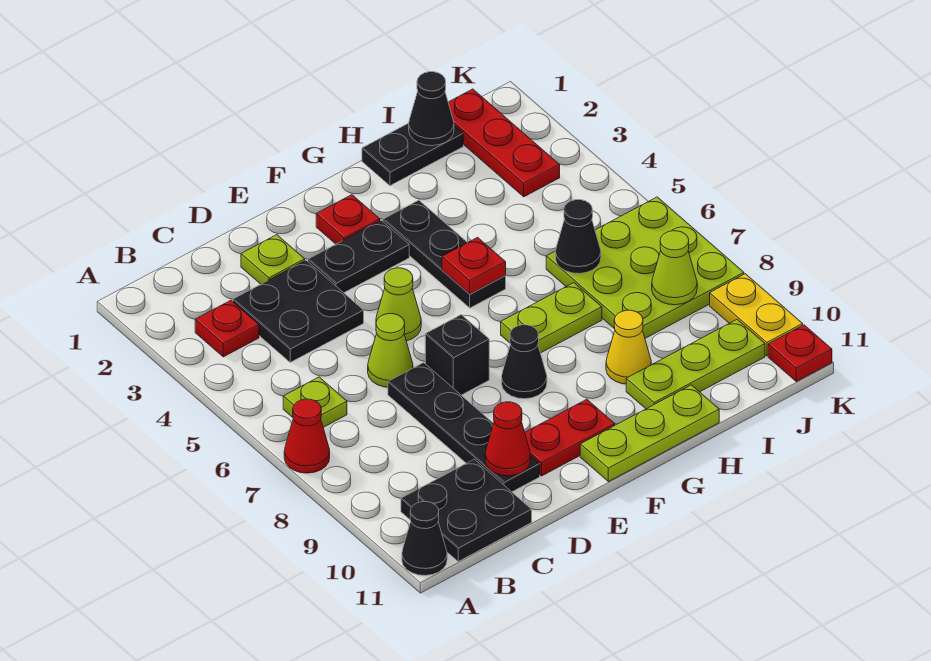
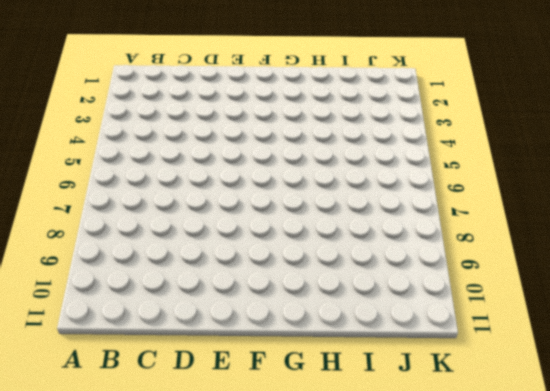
none -> red cone A7 level 1
none -> black cone A11 level 1
none -> red plate B3 level 1
none -> lime plate B6 level 1

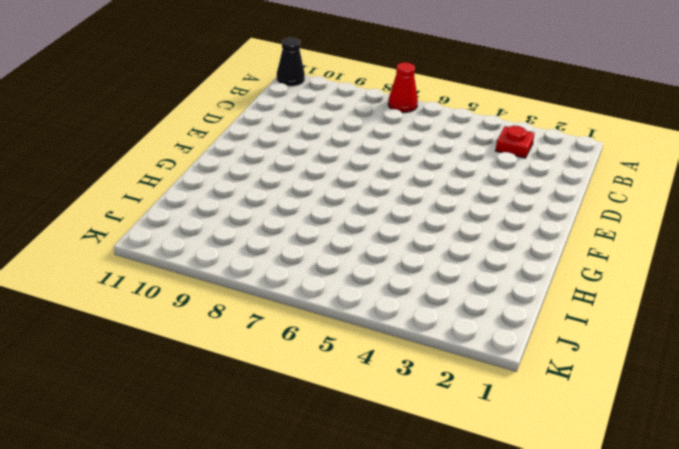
none -> lime plate B6 level 1
none -> black plate B10:C11 level 1
none -> black plate C3:D4 level 1
none -> lime plate D2 level 1

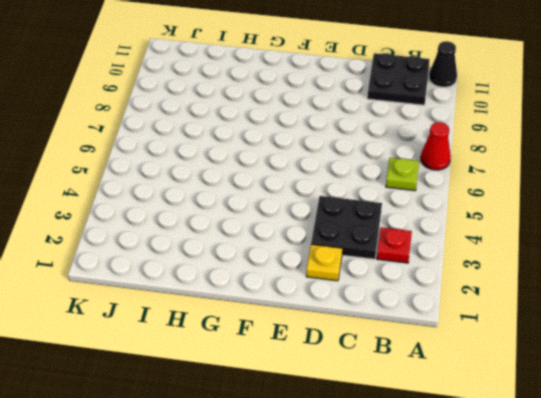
yellow plate D2 level 1 -> lime plate D2 level 1
none -> lime cone D6 level 1
none -> black plate D7:D10 level 1
none -> black plate E3:F3 level 1
none -> lime cone E5 level 1

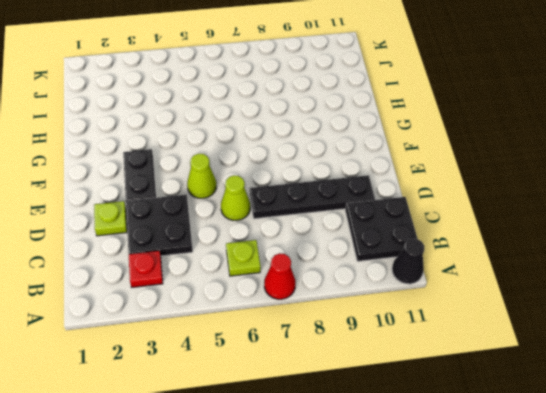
none -> black brick E7 level 1
none -> red plate E10:F10 level 1
none -> red plate F2 level 1
none -> black cone F8 level 1

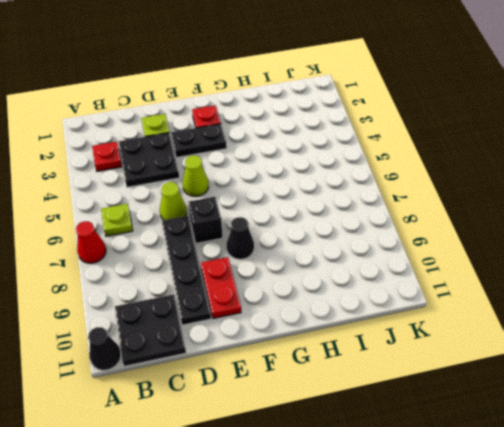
red plate E9:E10 level 1 -> red plate E10:F10 level 1
none -> lime plate F11:H11 level 1
none -> black plate G3:G5 level 1
none -> lime plate G7:H7 level 1
none -> black plate H1:I1 level 1

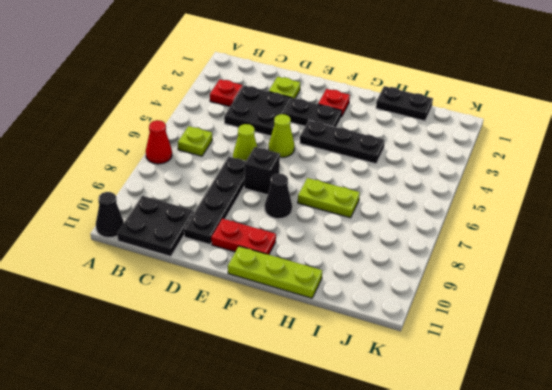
black plate F4:H4 level 1 -> black plate G3:G5 level 1
none -> yellow cone H9 level 1
none -> lime plate H10:J10 level 1
none -> lime plate I6:K8 level 1
none -> red plate J1:J3 level 1

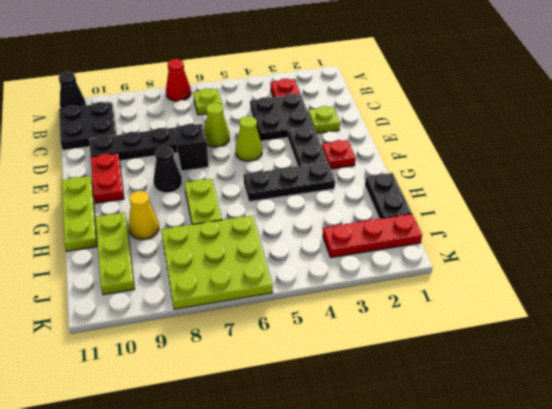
none -> yellow plate K9:K10 level 1
none -> red plate K11 level 1
none -> red cone D10 level 2
none -> red plate G5 level 2

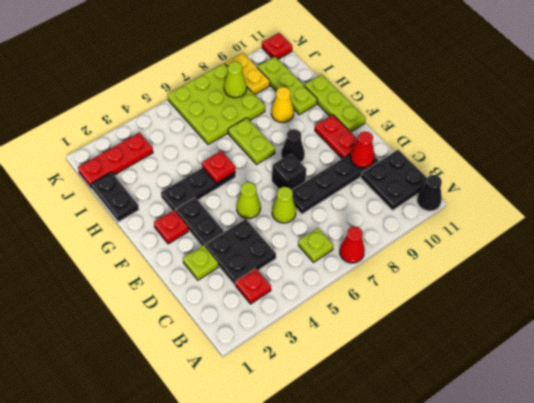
yellow plate J9:K9 level 1 -> yellow plate K9:K10 level 1
none -> black cone I1 level 2
none -> black cone I6 level 2

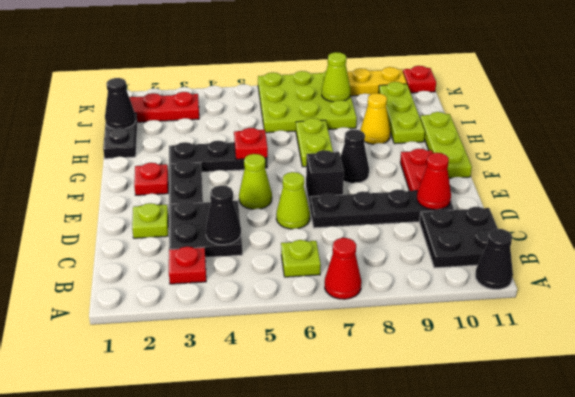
black cone C4 level 2 -> black cone I6 level 2

